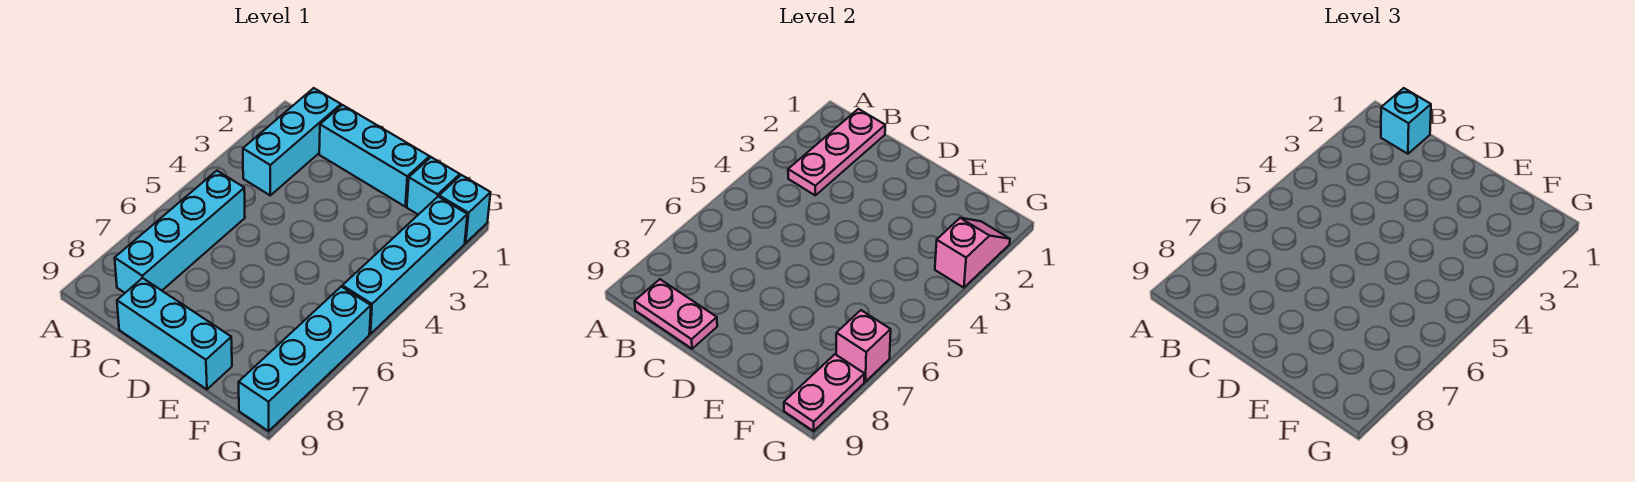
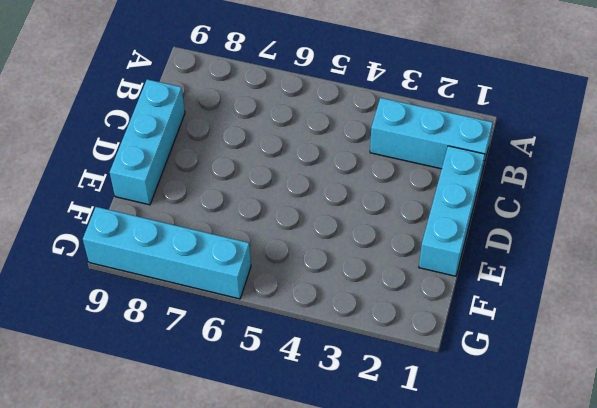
none -> cyan brick B5:B8 level 1
none -> cyan brick F1 level 1
none -> cyan brick G1 level 1

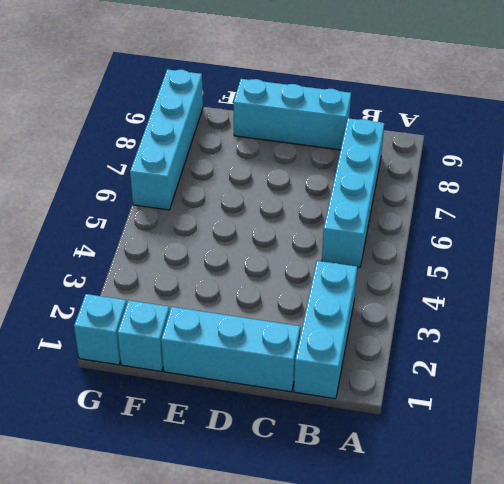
none -> cyan brick G2:G5 level 1
none -> pink plate B1:B3 level 2
none -> pink plate B9:C9 level 2

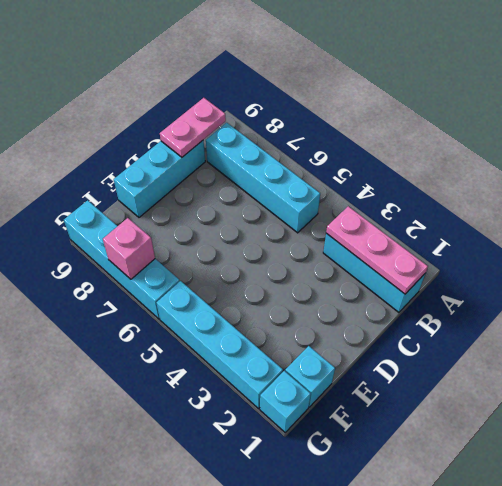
none -> cyan brick C1:E1 level 1
none -> pink slope G2:G3 level 2 top 3
none -> pink plate G8:G9 level 2

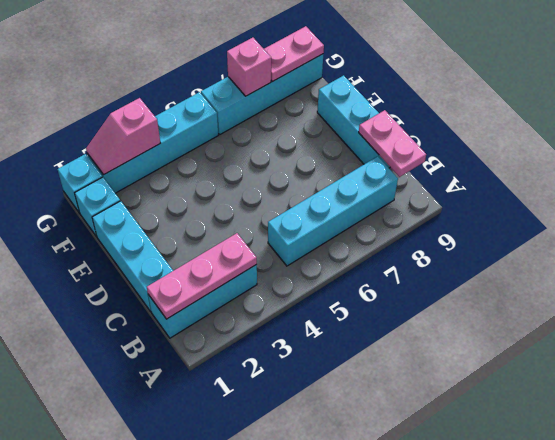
none -> cyan brick B1 level 3

